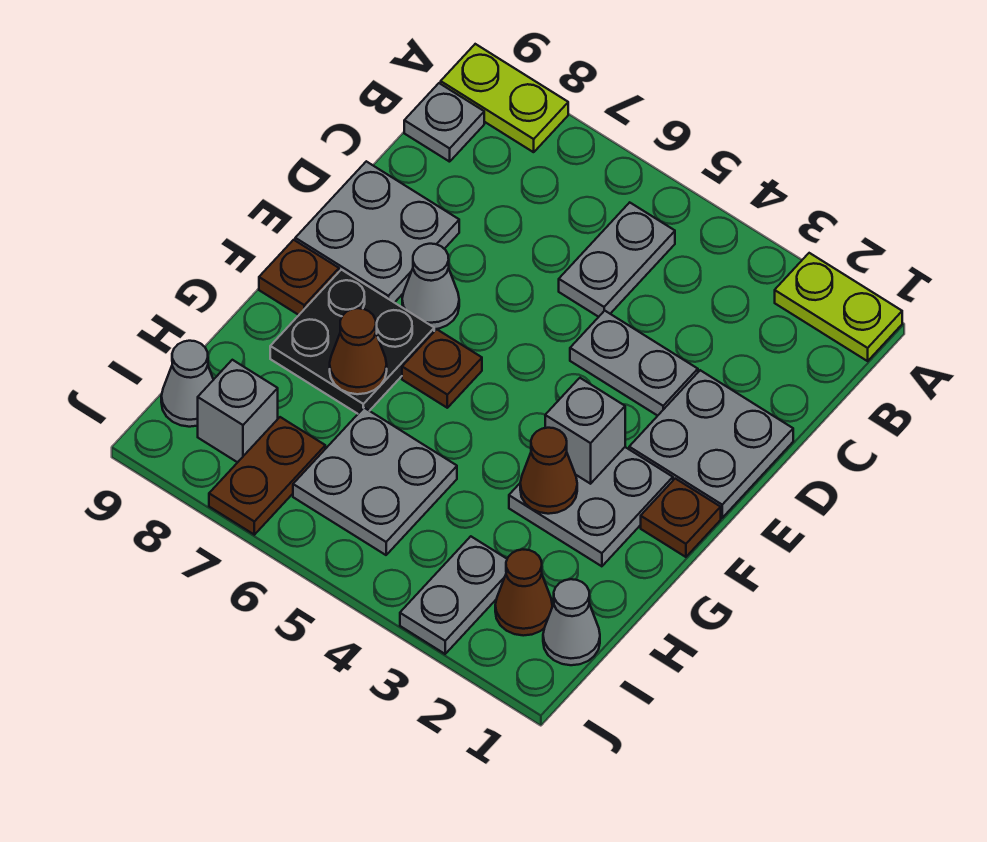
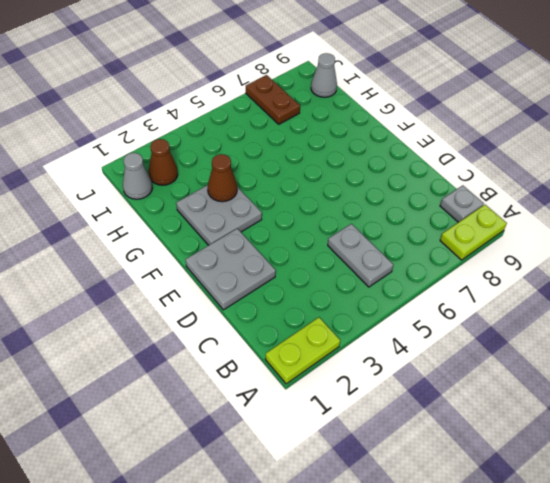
none -> grey plate D3:D4 level 1
none -> grey plate D8:E9 level 1
none -> grey cone E7 level 1

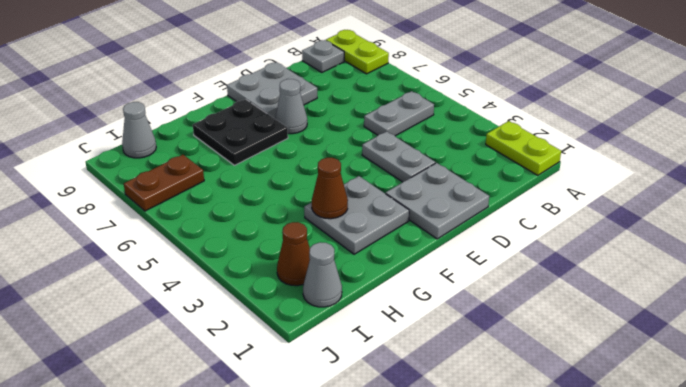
none -> brown plate F1 level 1
none -> brown plate F6 level 1
none -> brown plate F9 level 1

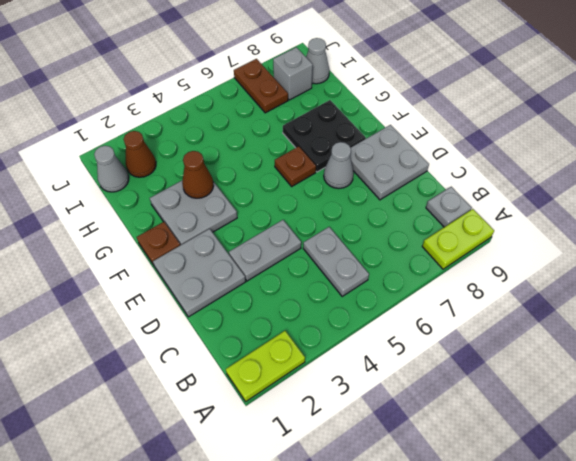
none -> brown plate F9 level 1
none -> grey plate H5:I6 level 1
none -> grey plate I3:J3 level 1

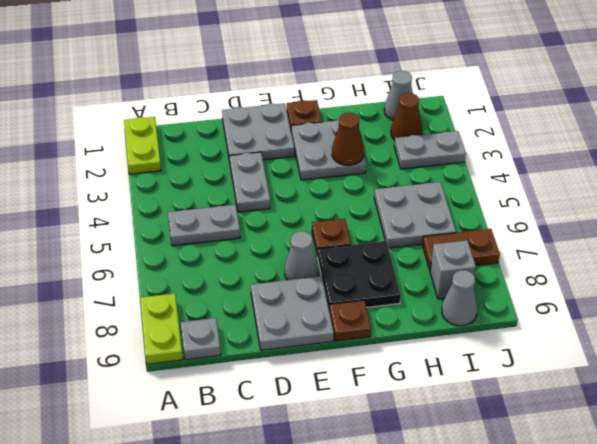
none -> grey brick F3 level 2
none -> brown cone G7 level 2

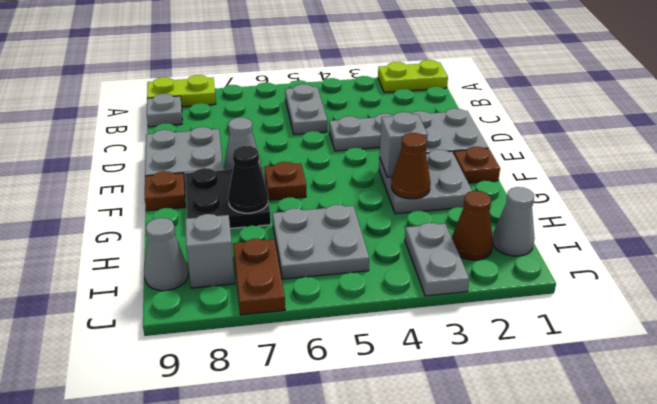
black cone G7 level 2 -> brown cone G7 level 2

